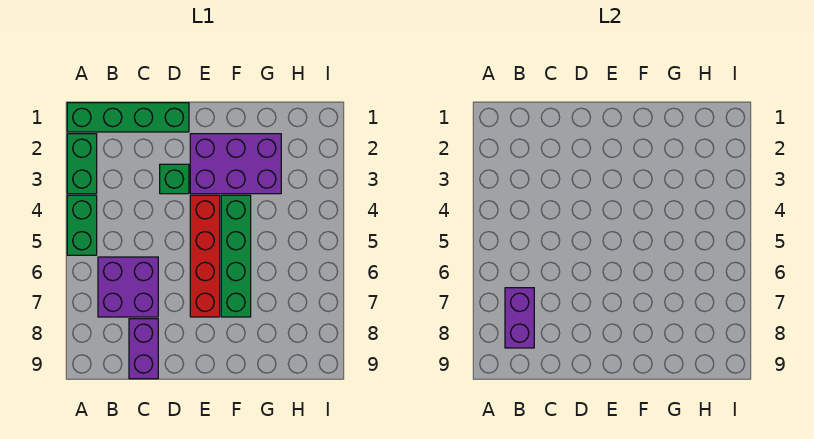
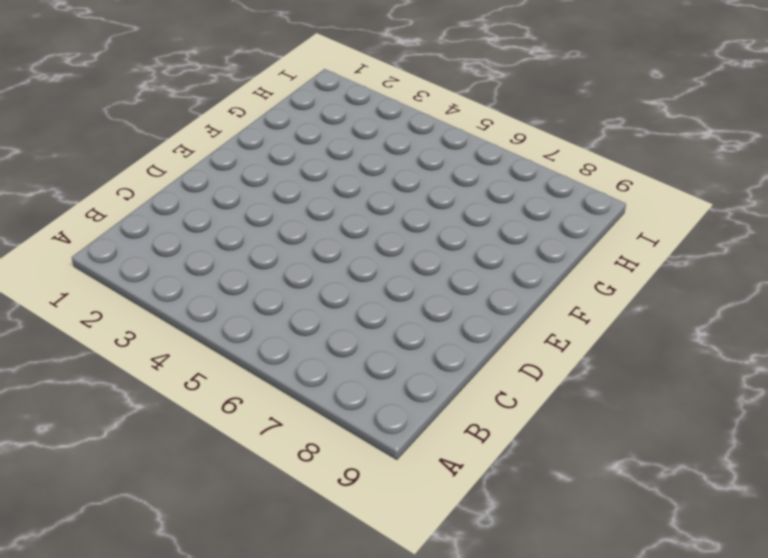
none -> green brick A1:D1 level 1
none -> green brick A2:A3 level 1

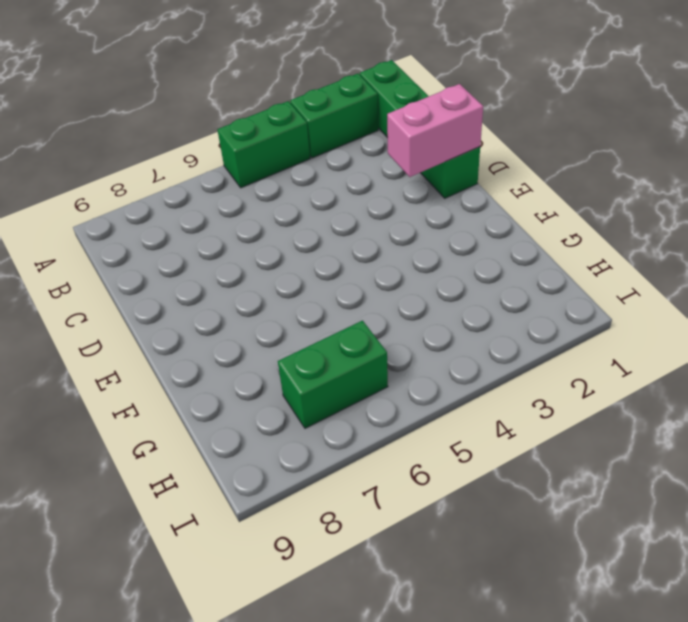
pink brick D1:D2 level 2 -> none
green brick H6:H7 level 1 -> none
none -> purple brick B6:C7 level 1
none -> purple brick C8:C9 level 1

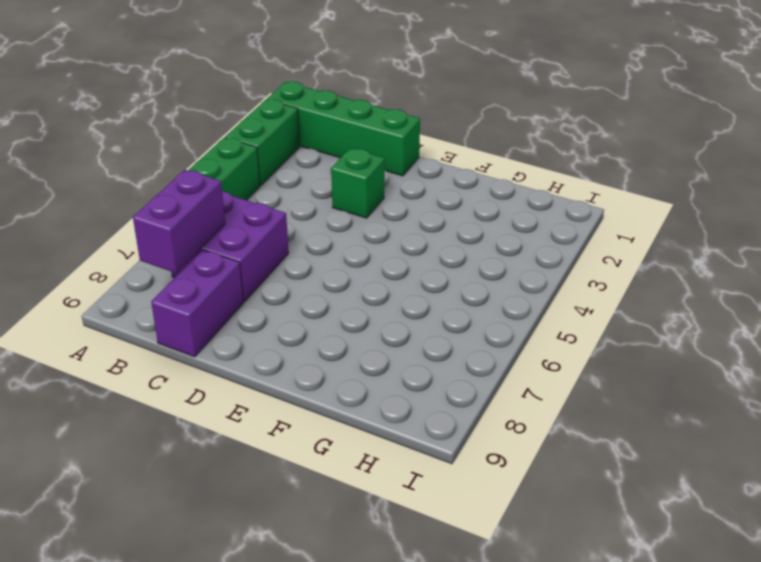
none -> purple brick E2:G3 level 1
none -> red brick E4:E7 level 1

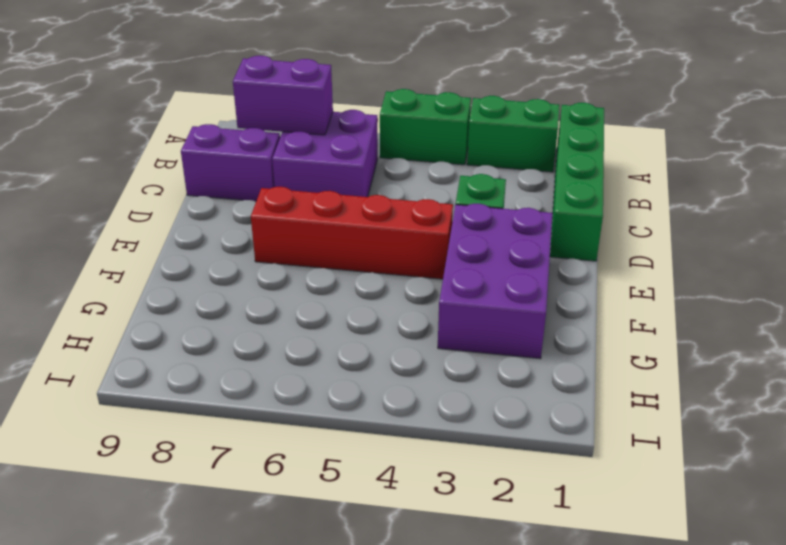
none -> green brick F4:F7 level 1

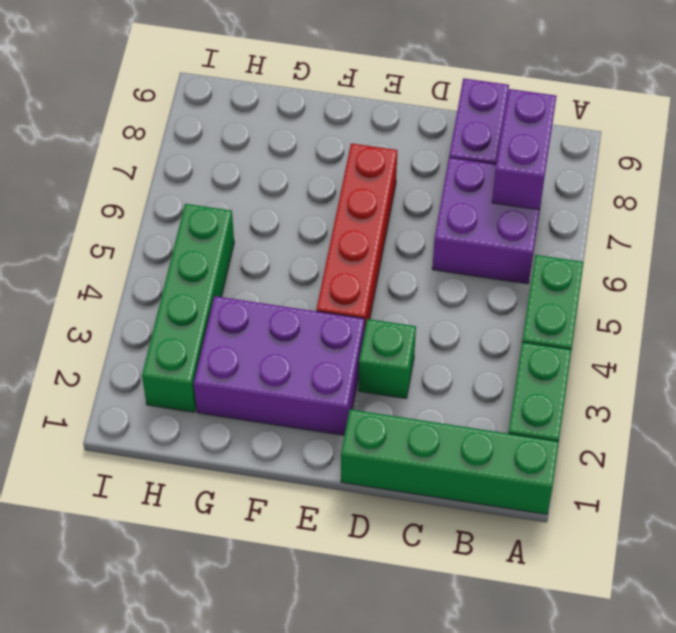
green brick H2:H5 level 1 -> green brick F4:F7 level 1

